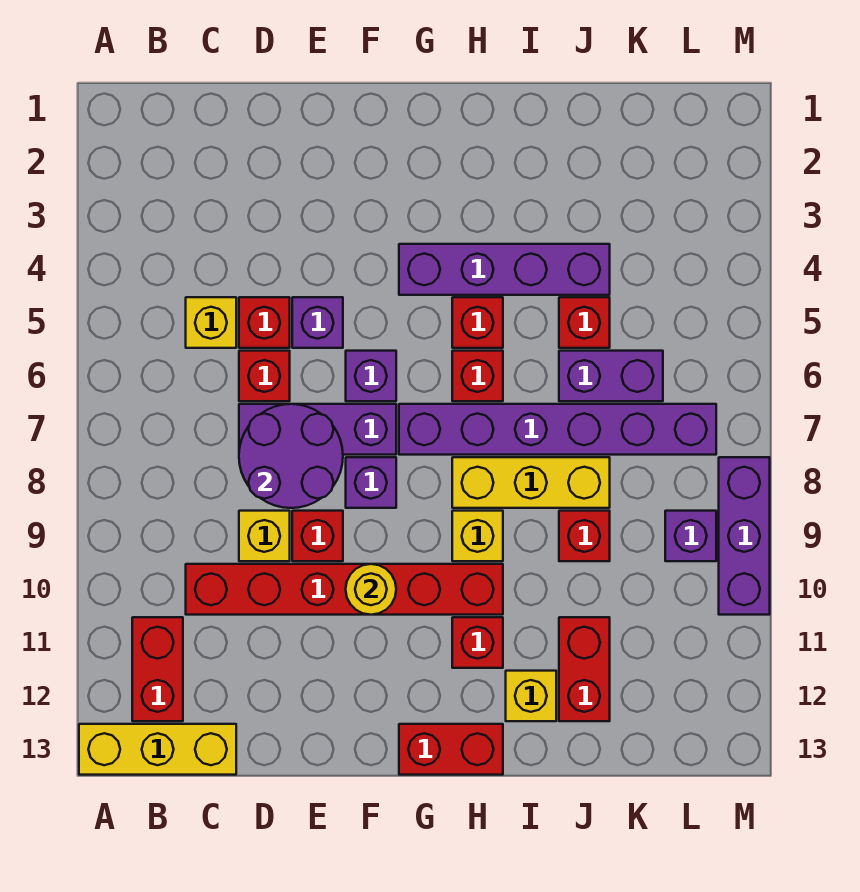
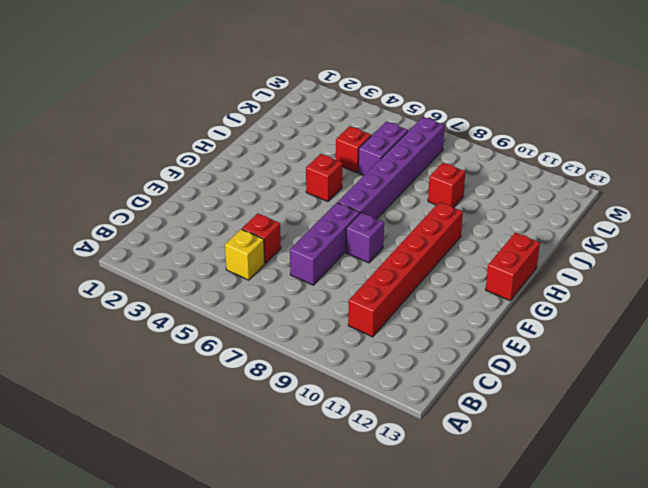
none -> yellow brick A13:C13 level 1
none -> red brick B11:B12 level 1
none -> red brick D6 level 1

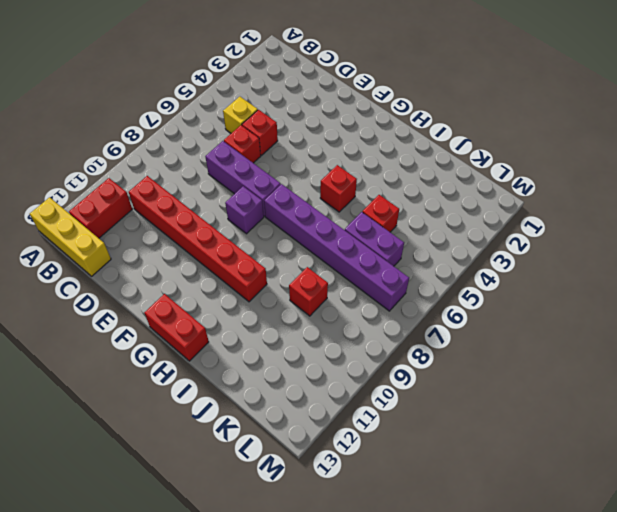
none -> yellow brick D9 level 1
none -> purple brick E5 level 1
none -> red brick E9 level 1

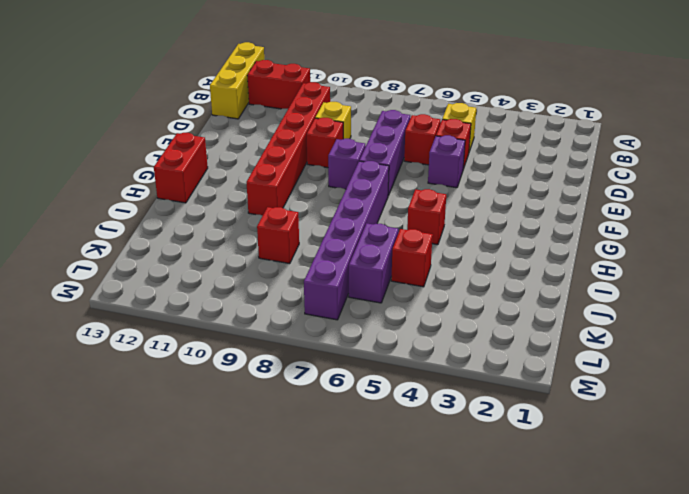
none -> purple brick F6 level 1
none -> purple brick G4:J4 level 1
none -> red brick H6 level 1

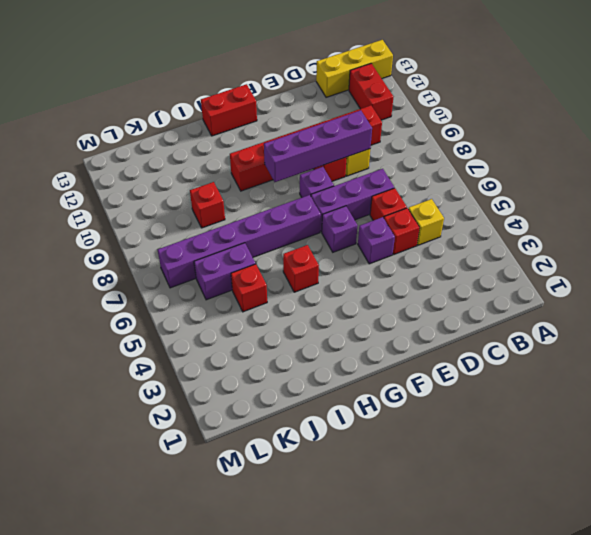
purple brick D9:G9 level 2 -> purple brick G4:J4 level 1
none -> red brick H6 level 1
none -> yellow brick H8:J8 level 1
none -> yellow brick H9 level 1

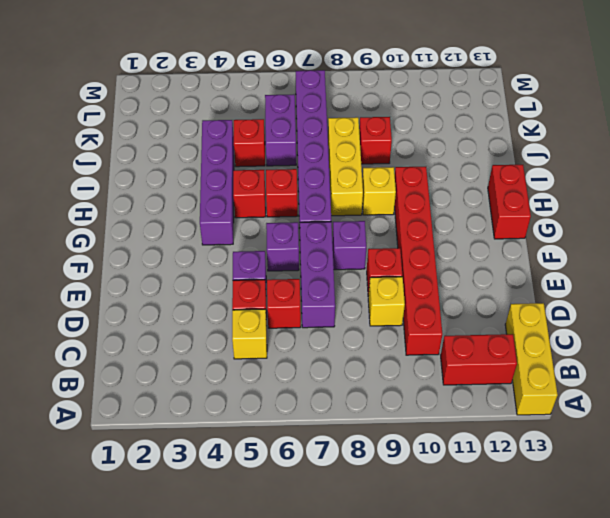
none -> red brick H11 level 1
none -> yellow brick I12 level 1
none -> red brick J11:J12 level 1

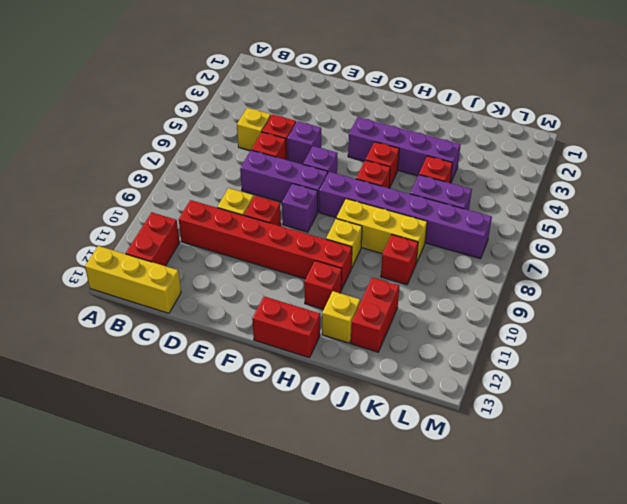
none -> purple brick L9 level 1
none -> purple brick M8:M10 level 1
none -> purple round brick D7:E8 level 2

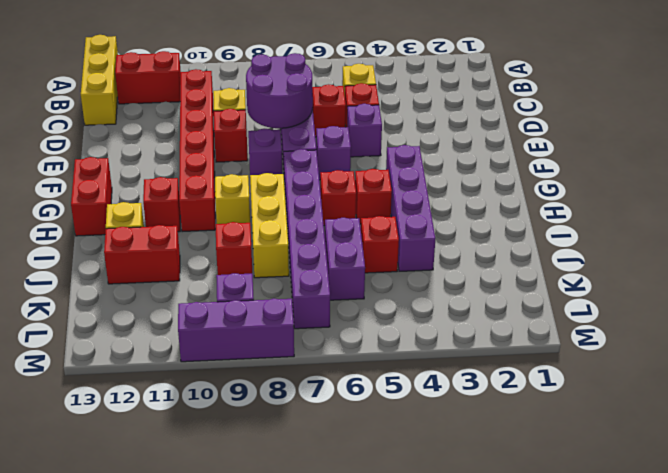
none -> yellow round brick F10 level 2

